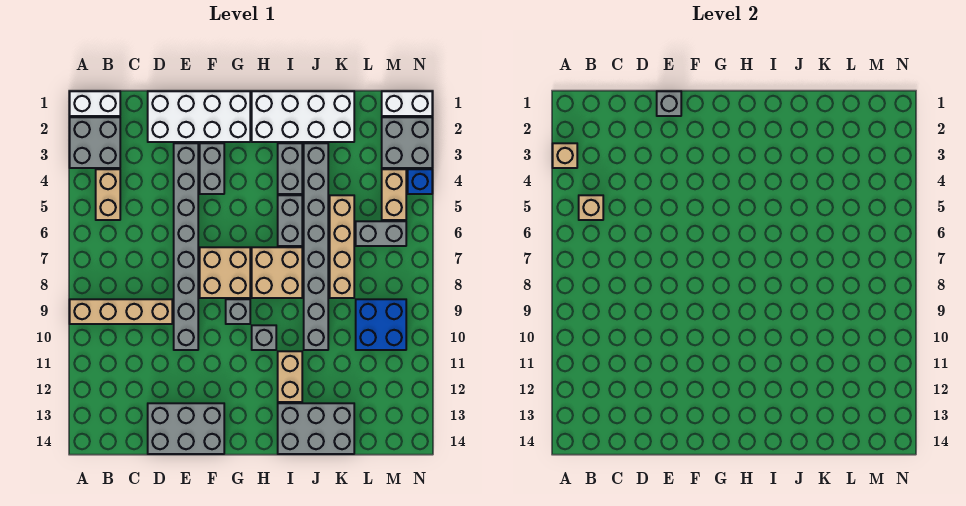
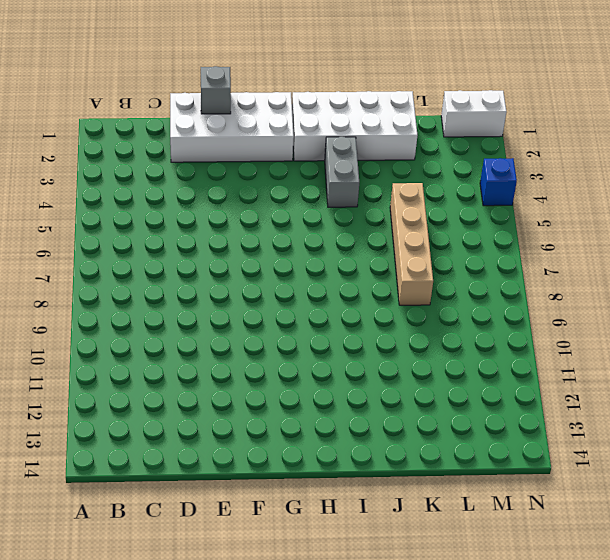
none -> white brick A1:B1 level 1
none -> grey brick A2:B3 level 1
none -> tan brick A9:D9 level 1

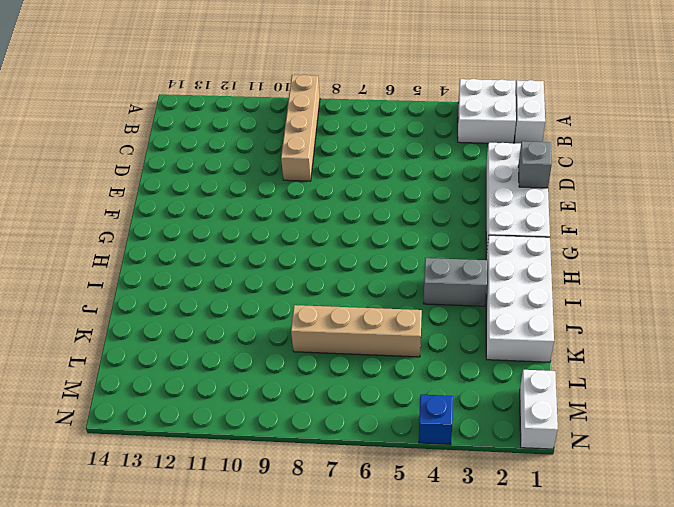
white brick A2:B3 level 1 -> grey brick A2:B3 level 1
none -> tan brick B4:B5 level 1
none -> grey brick D13:F14 level 1
none -> grey brick E3:E10 level 1

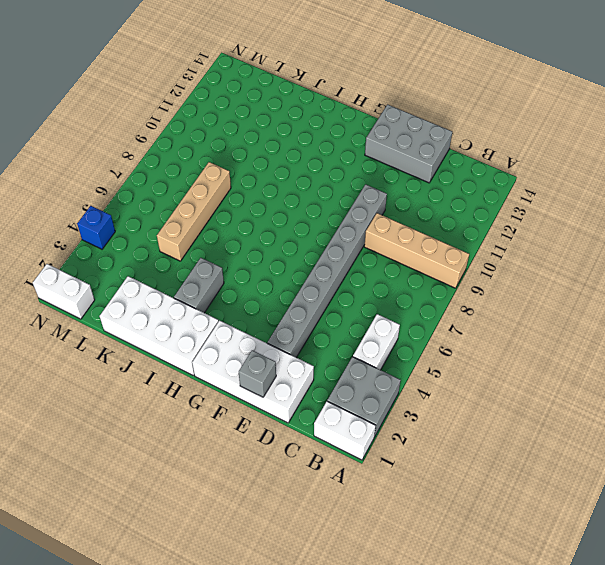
white brick B4:B5 level 1 -> tan brick B4:B5 level 1
none -> grey brick F3:F4 level 1
none -> tan brick F7:G8 level 1
none -> grey brick G9 level 1

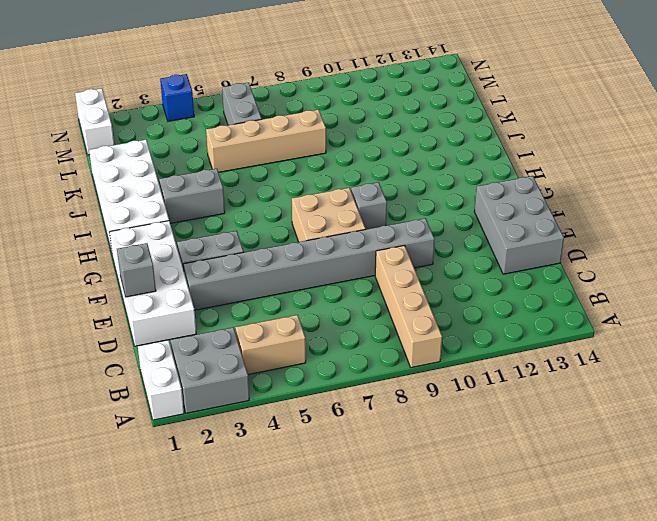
none -> tan brick H7:I8 level 1
none -> grey brick H10 level 1
none -> grey brick I5:I6 level 1

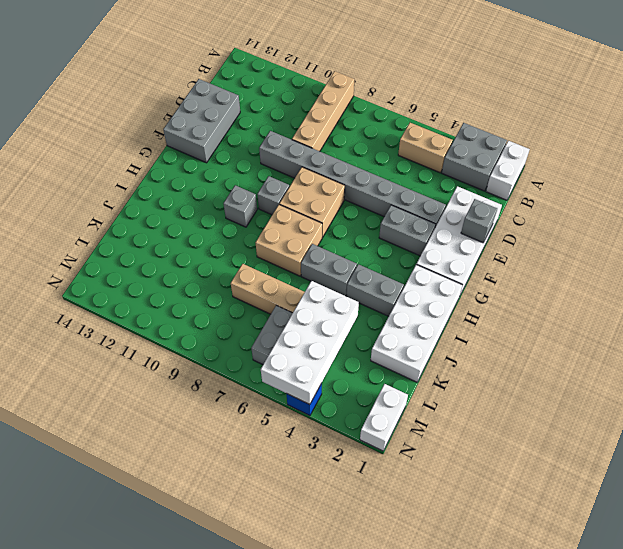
white brick K4:N5 level 2 -> none
none -> tan brick I11:I12 level 1
none -> grey brick I13:K14 level 1
none -> grey brick J3:J10 level 1

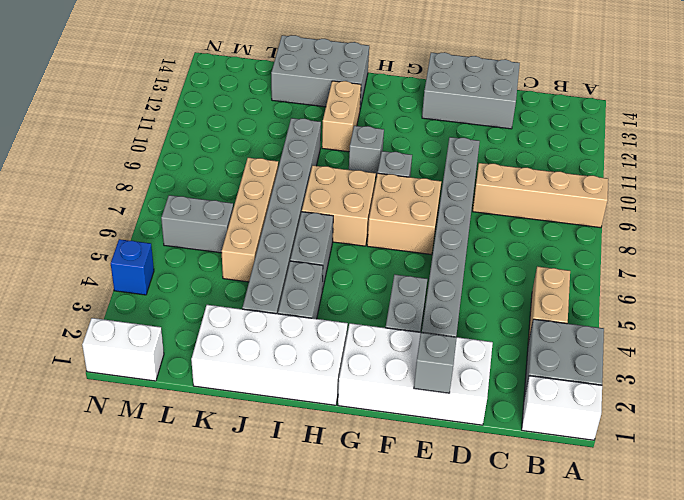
none -> blue brick L9:M10 level 1
none -> grey brick M2:N3 level 1
none -> tan brick M4:M5 level 1

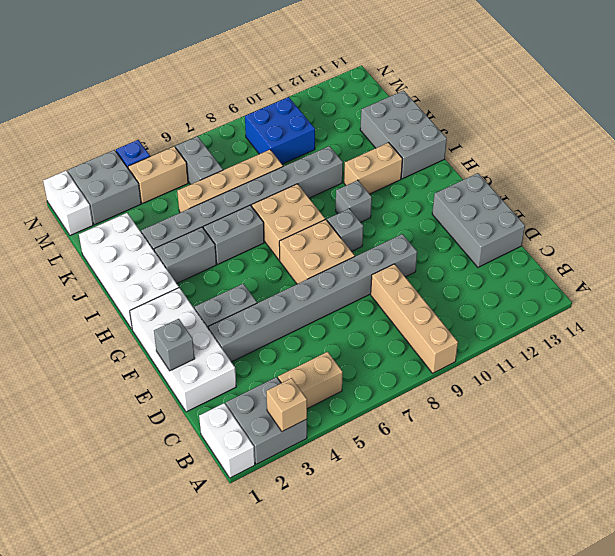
none -> tan brick B5 level 2

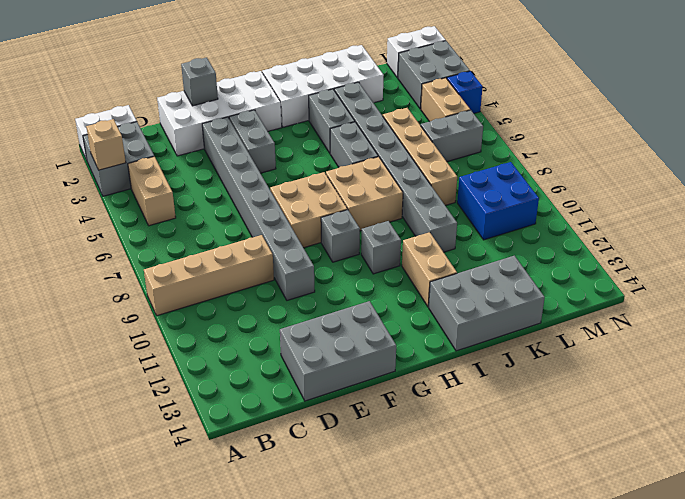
none -> tan brick B5 level 2

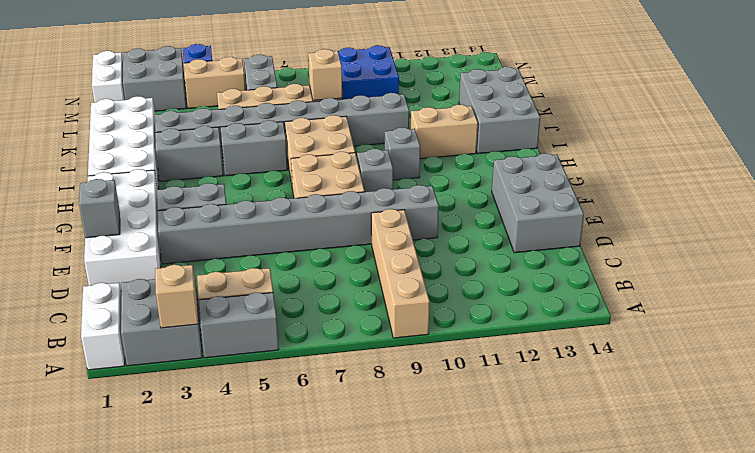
grey brick A4:A5 level 1 -> none
tan brick K8 level 2 -> tan brick B5 level 2

